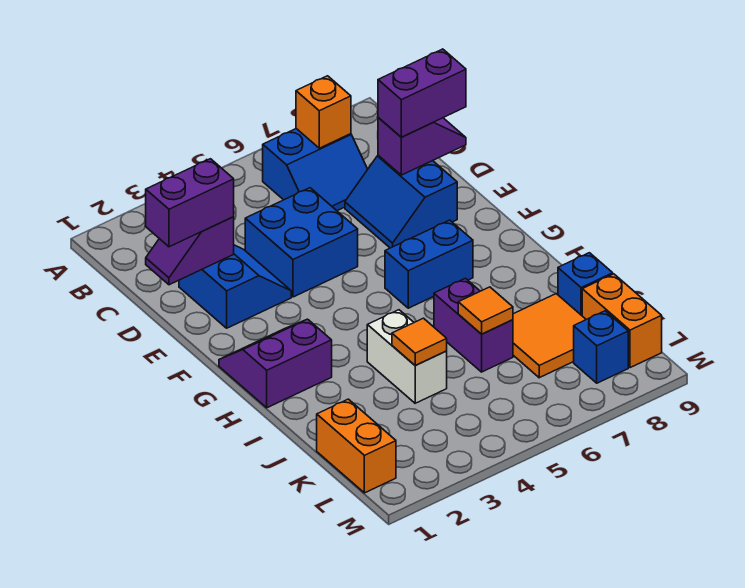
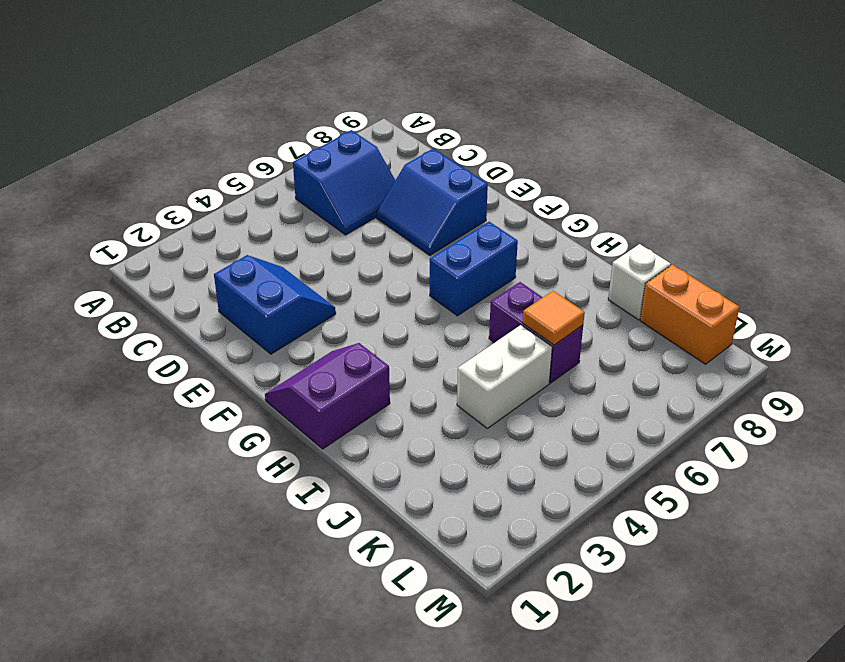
white brick J4:J5 level 1 -> white brick I4:J4 level 1
white brick J9 level 1 -> blue brick J9 level 1
none -> blue brick D4:E5 level 1
none -> orange tile J7:K8 level 1
none -> orange brick K1:L1 level 1

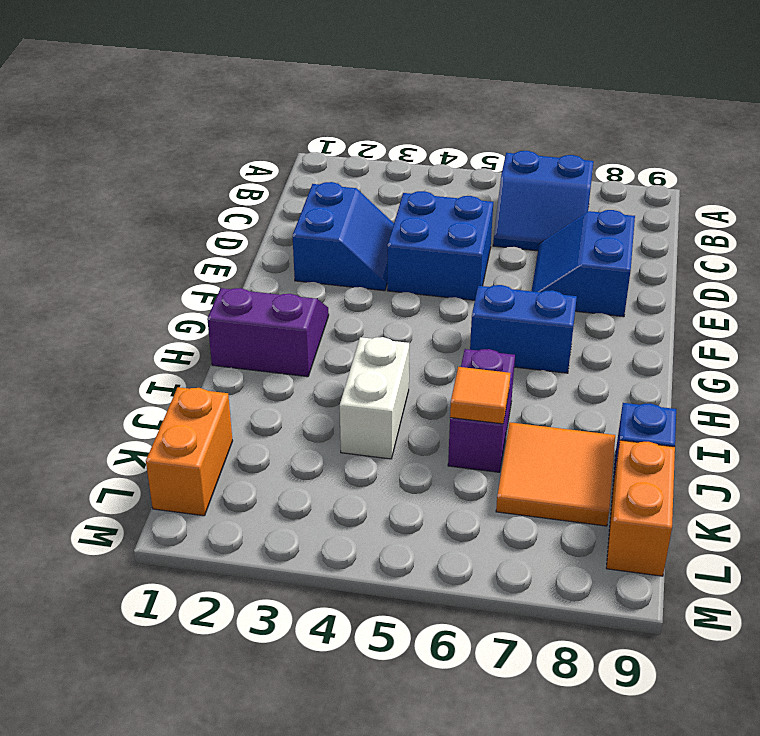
none -> blue brick L8 level 1
none -> orange brick B7 level 2
none -> purple slope D1:D2 level 2 top 2

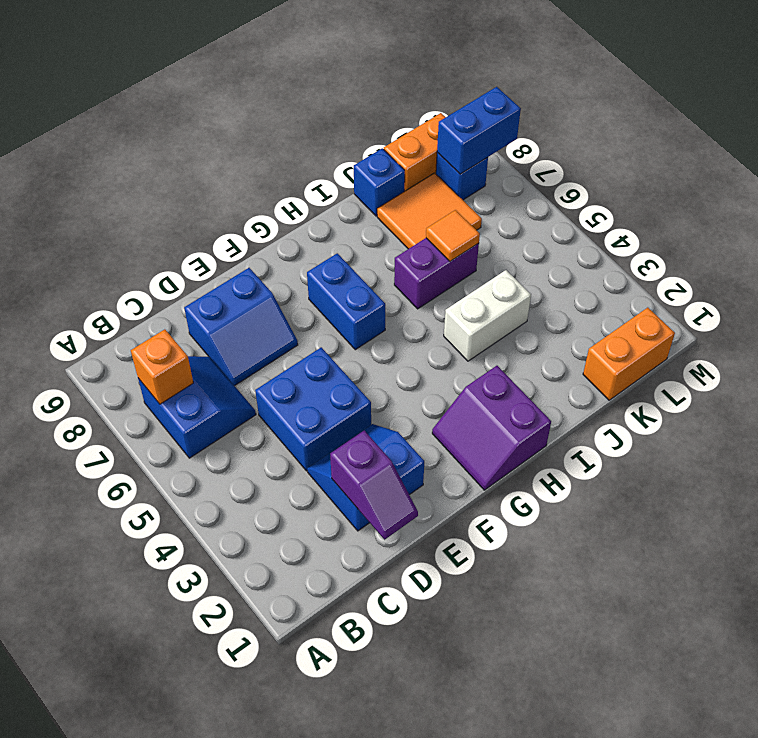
blue brick L8:M8 level 2 -> none
none -> purple slope D8:D9 level 2 top 8
none -> orange tile J4 level 2
none -> purple brick D1:D2 level 3

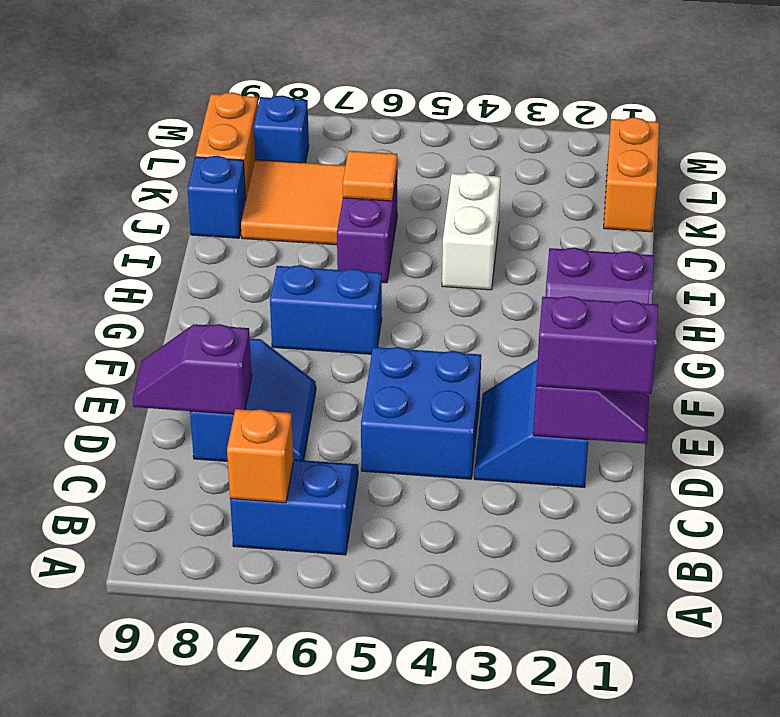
none -> orange tile J4 level 2
none -> purple brick D8:D9 level 3

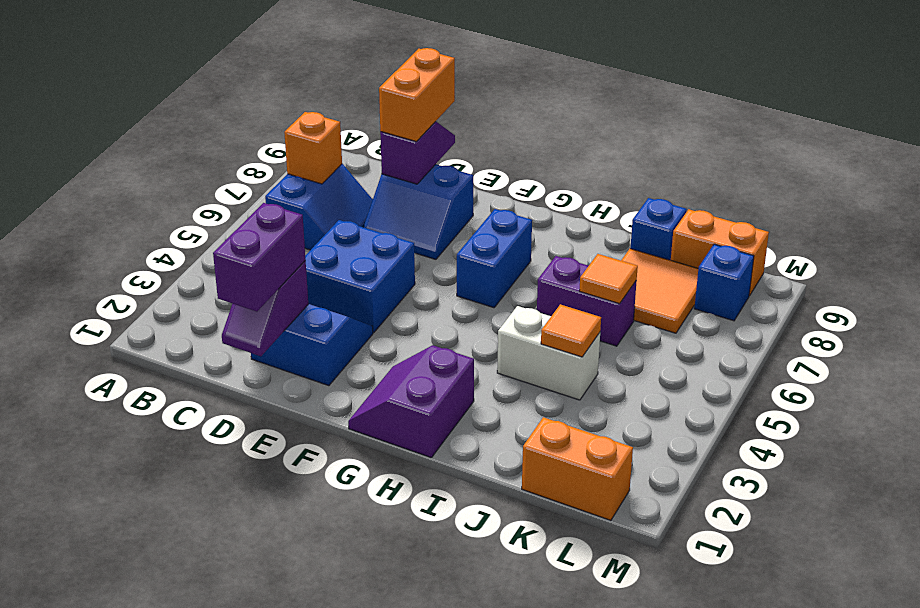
orange brick D8:D9 level 3 -> purple brick D8:D9 level 3

